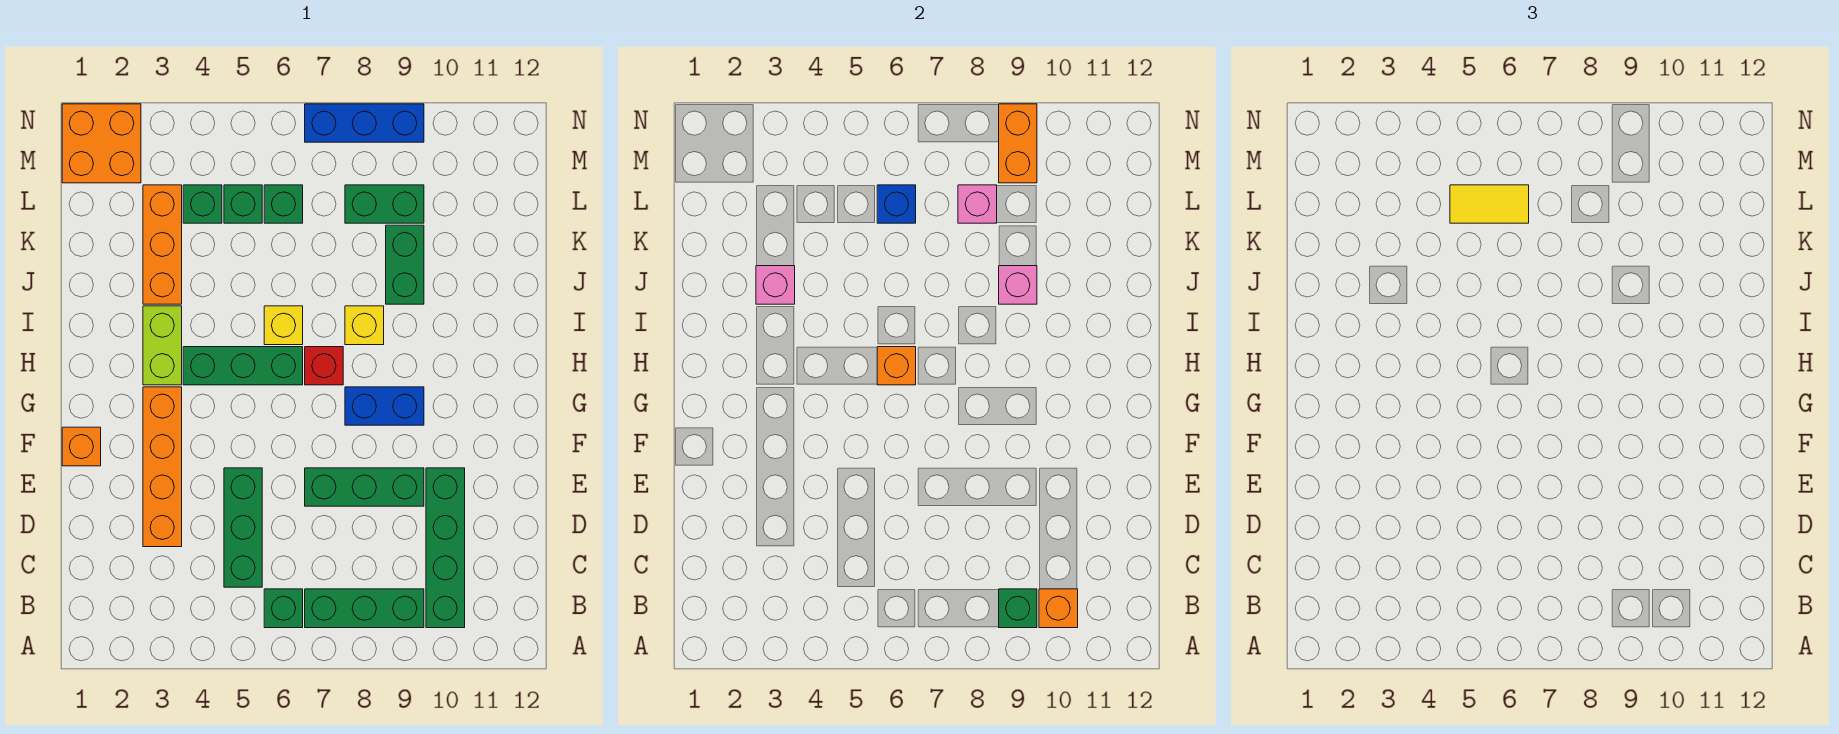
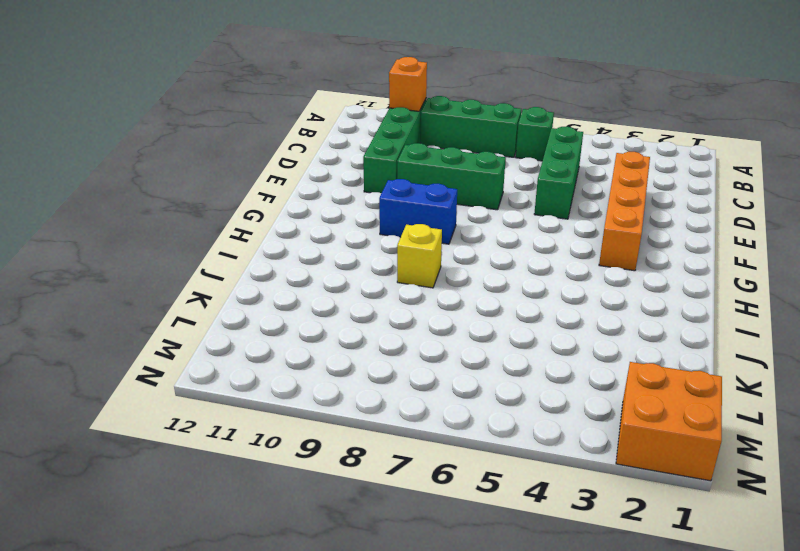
none -> orange brick F1 level 1
none -> lime brick H3:I3 level 1
none -> green brick H4:H6 level 1
none -> red brick H7 level 1

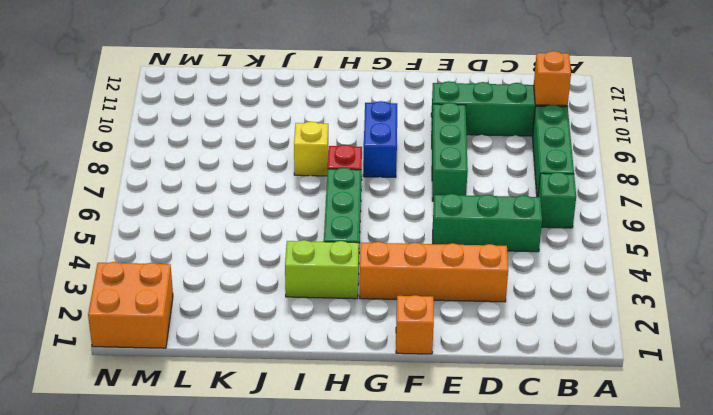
none -> yellow brick I6 level 1
none -> orange brick J3:L3 level 1
none -> green brick J9:K9 level 1
none -> green brick L4 level 1

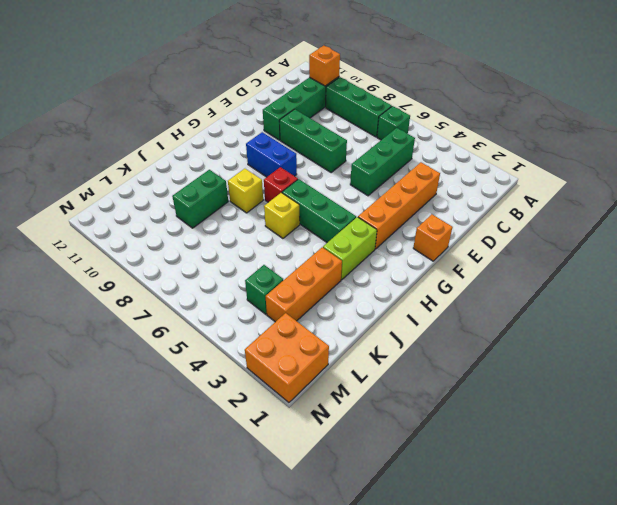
none -> green brick L5 level 1
none -> green brick L6 level 1
none -> green brick L8:L9 level 1
none -> blue brick N7:N9 level 1

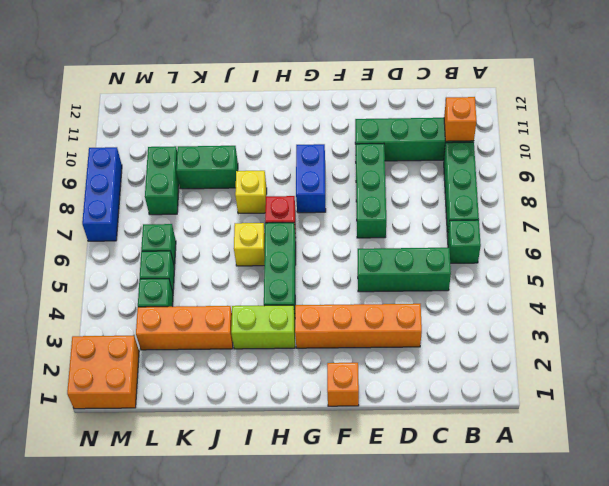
none -> green brick B9 level 2
none -> orange brick H6 level 2
none -> pink brick J3 level 2
none -> pink brick J9 level 2

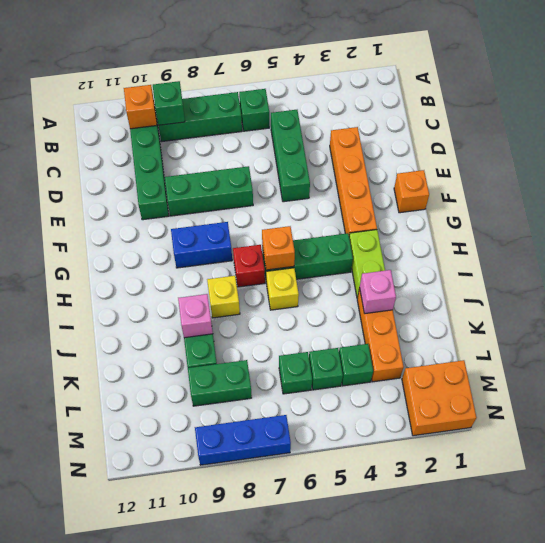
none -> blue brick L6 level 2
none -> pink brick L8 level 2
none -> orange brick M9:N9 level 2
none -> yellow tile L5:L6 level 3

